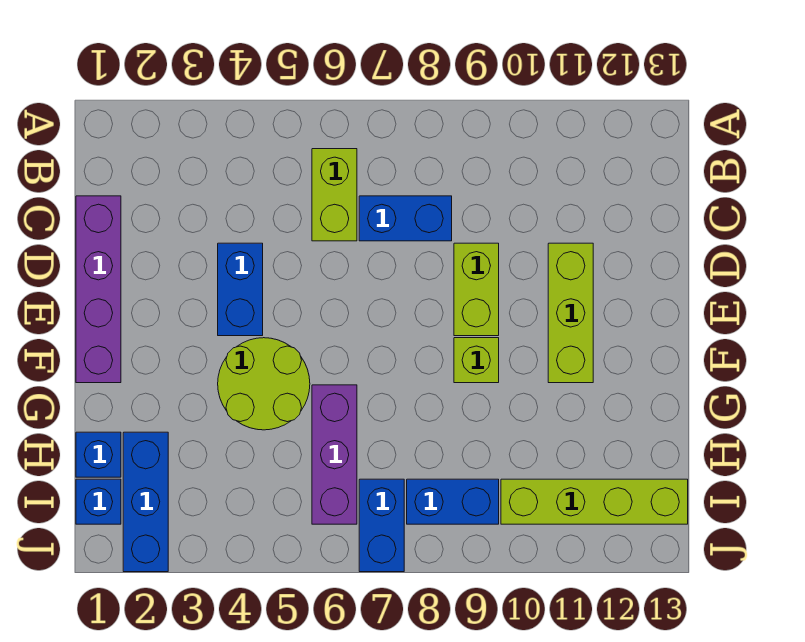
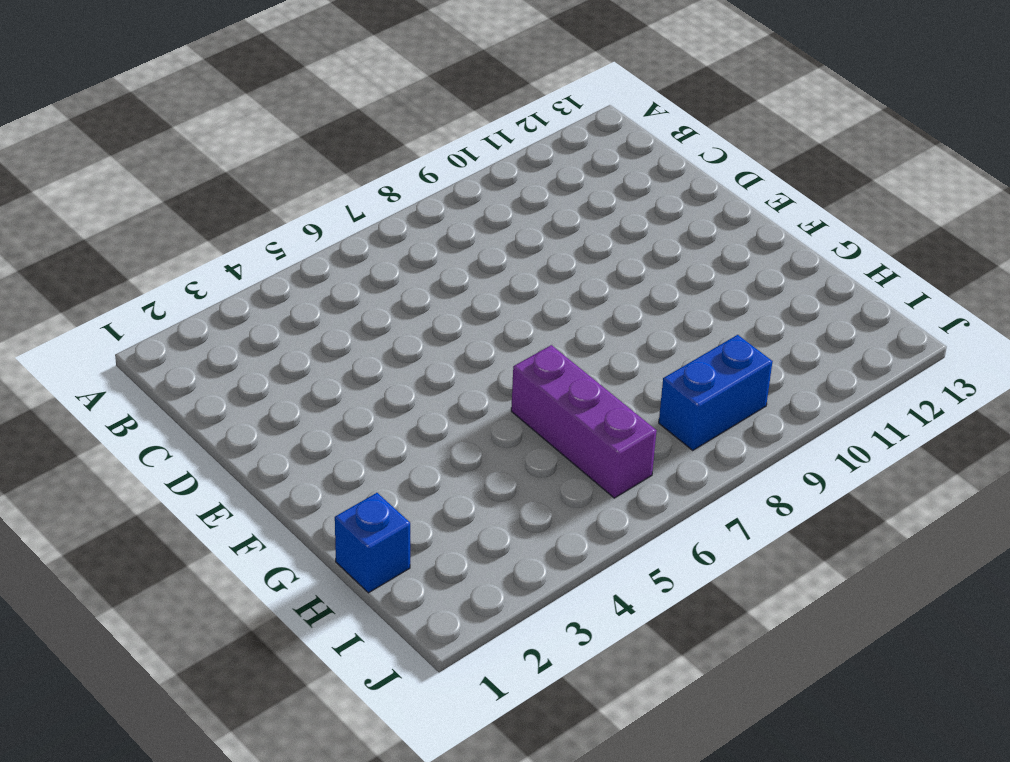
none -> lime brick B6:C6 level 1
none -> purple brick C1:F1 level 1
none -> blue brick C7:C8 level 1

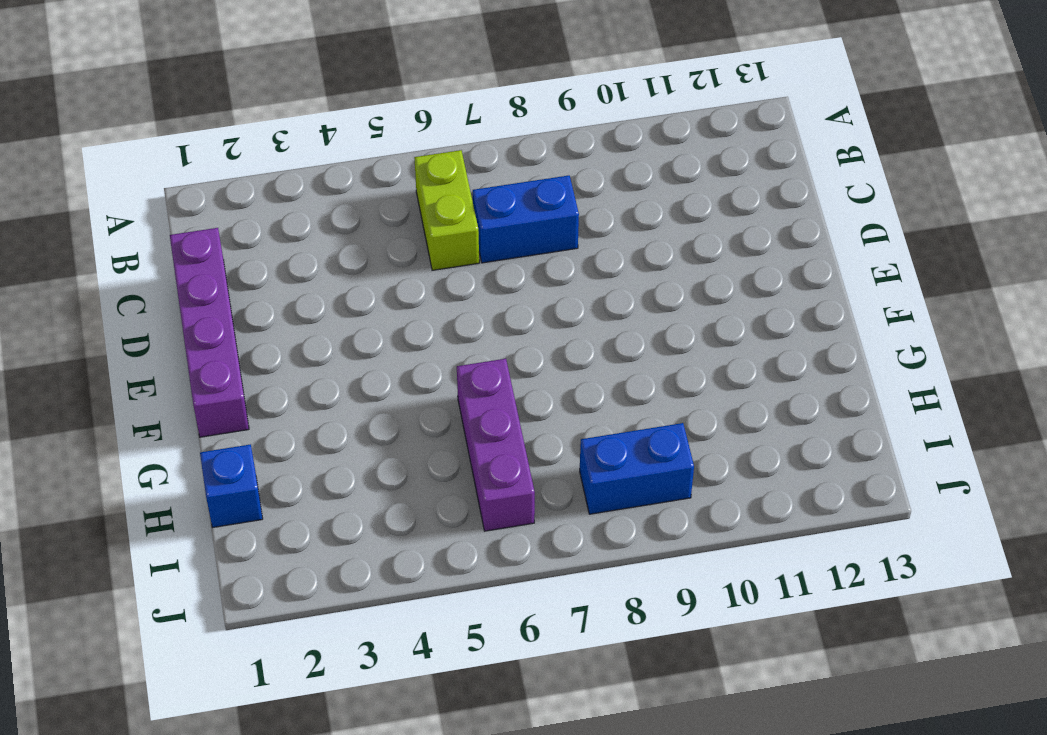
none -> blue brick D4:E4 level 1
none -> lime brick D9:E9 level 1
none -> lime brick D11:F11 level 1

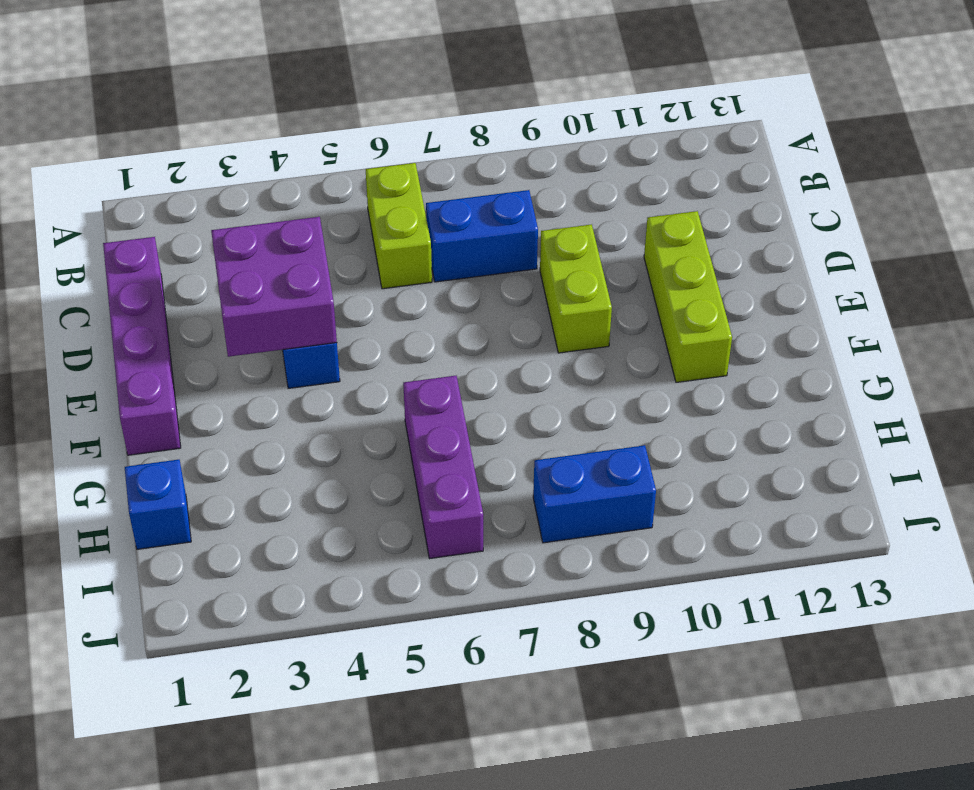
purple brick D3:E4 level 2 -> none
none -> lime round brick F4:G5 level 1
none -> lime brick F9 level 1
none -> blue brick H2:J2 level 1

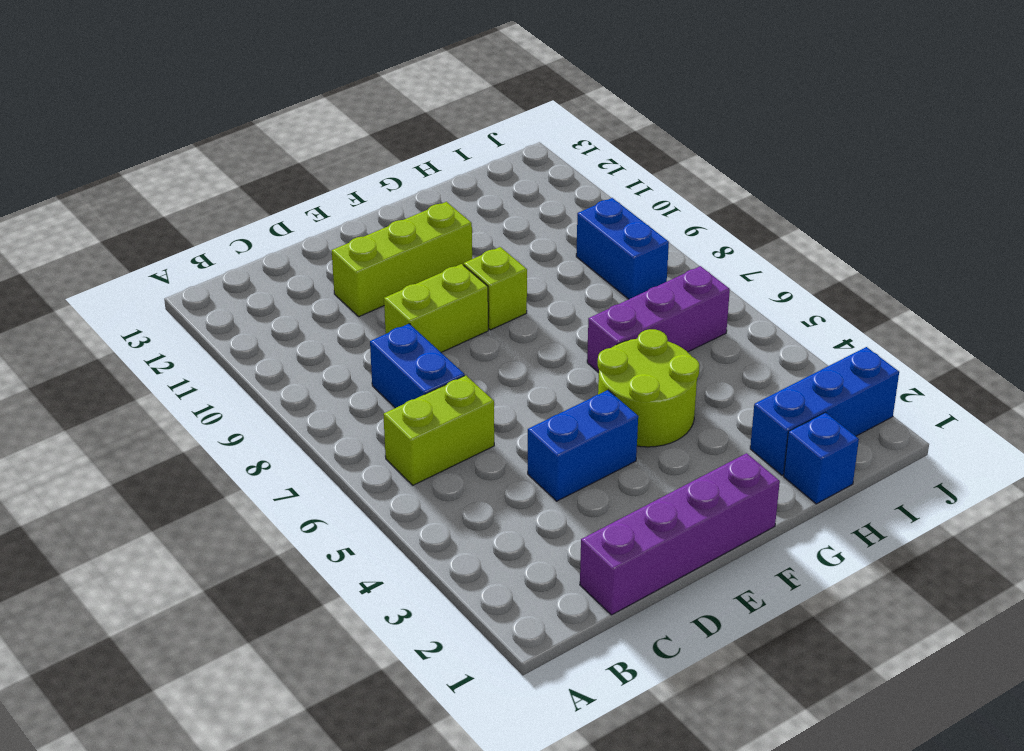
none -> blue brick I1 level 1
none -> blue brick I7:J7 level 1
none -> lime brick I10:I13 level 1

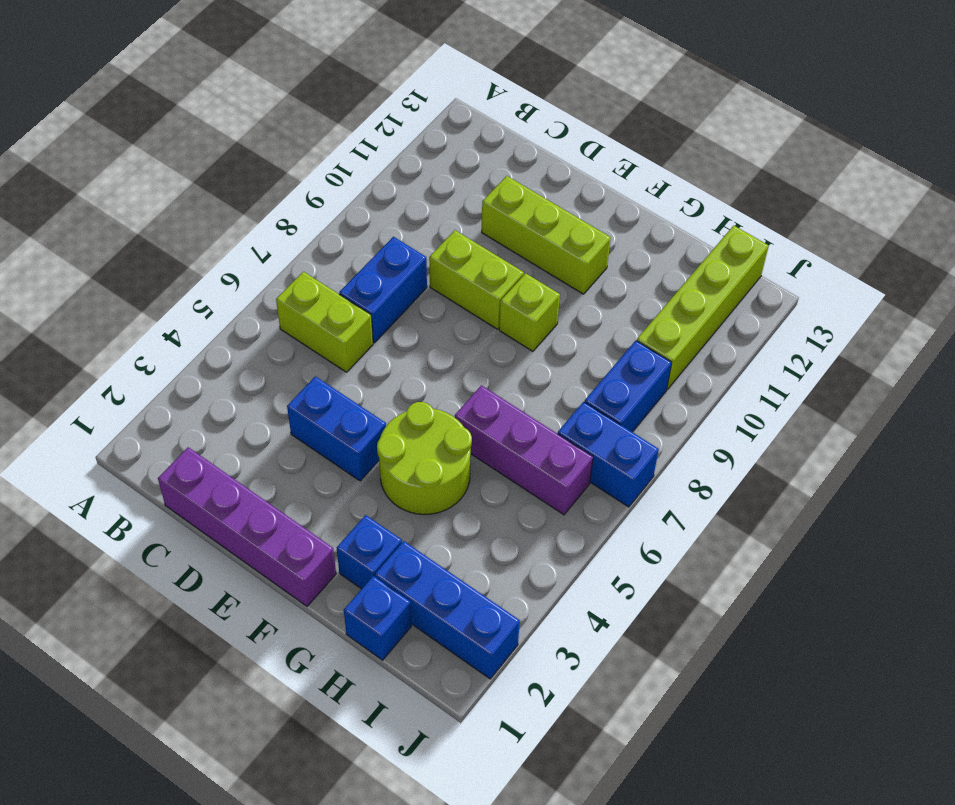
blue brick G2 level 1 -> blue brick I1 level 1

